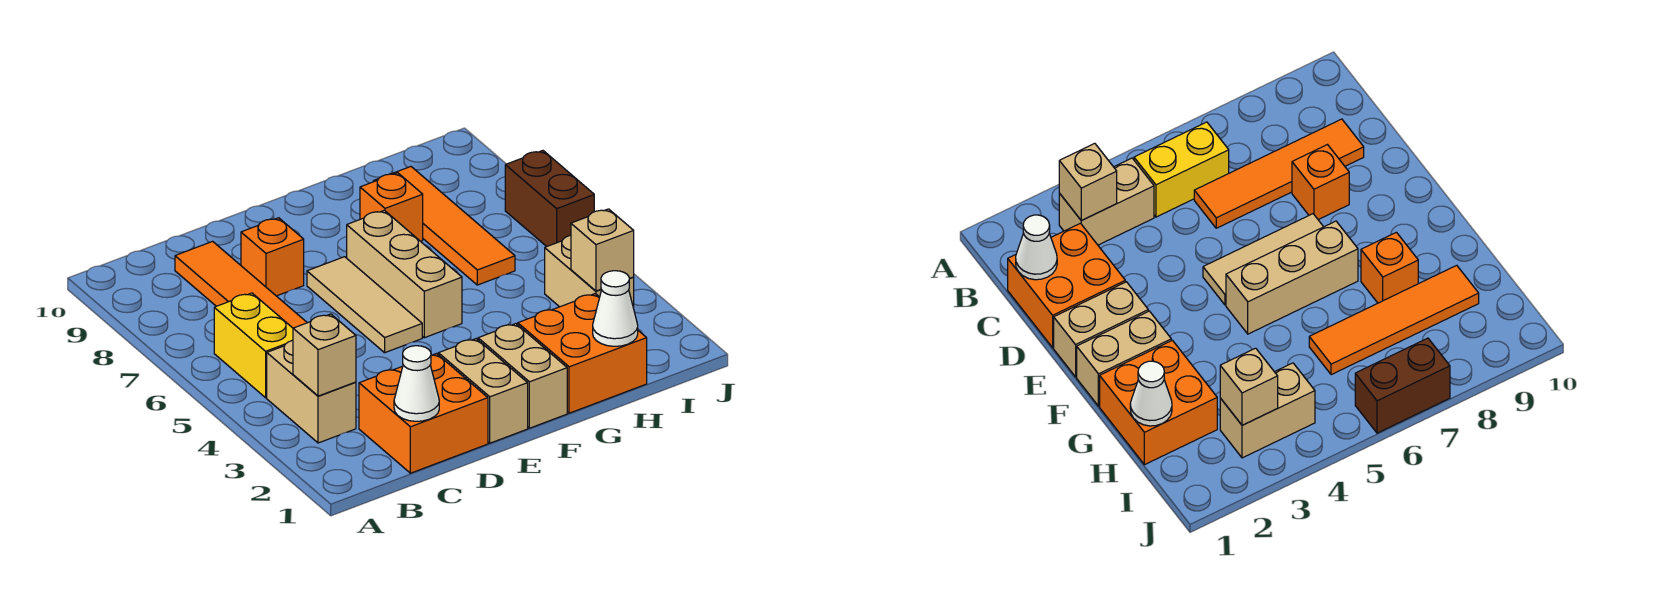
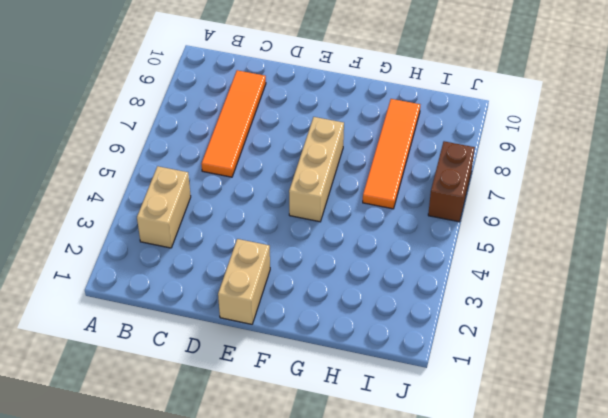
none -> yellow brick B5:B6 level 1
none -> orange brick C1:D2 level 1
none -> orange brick D8 level 1

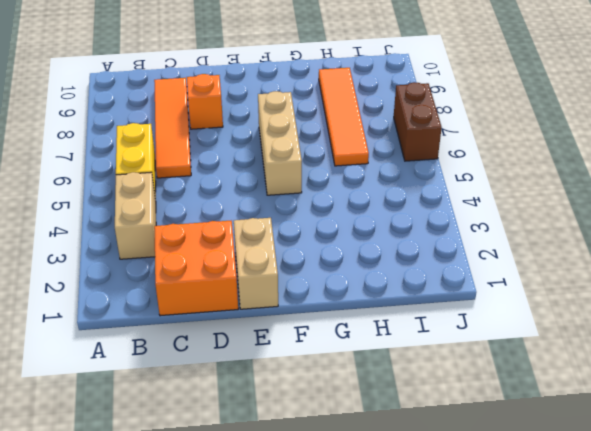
none -> tan tile E5:E7 level 1
none -> tan brick F1:F2 level 1
none -> orange brick G1:H2 level 1

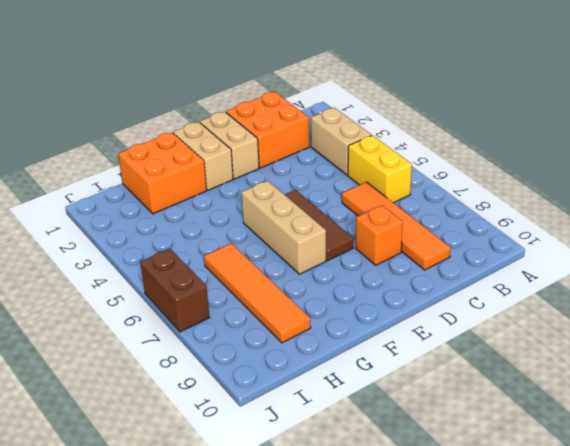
brown tile E5:E7 level 1 -> tan tile E5:E7 level 1
none -> orange brick G8 level 1
none -> tan brick I3:I4 level 1
none -> tan brick B3 level 2

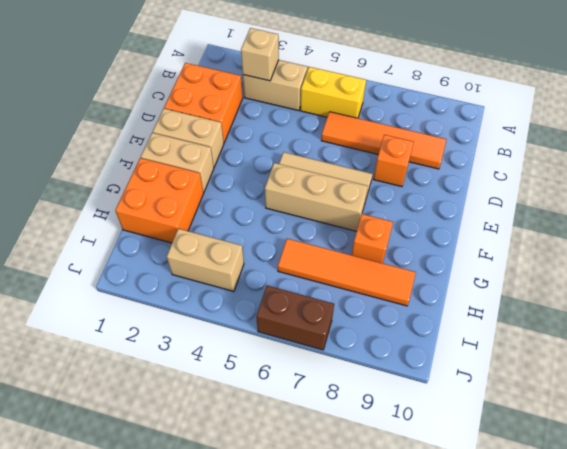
none -> white cone C1 level 2
none -> white cone H1 level 2
none -> tan brick I3 level 2

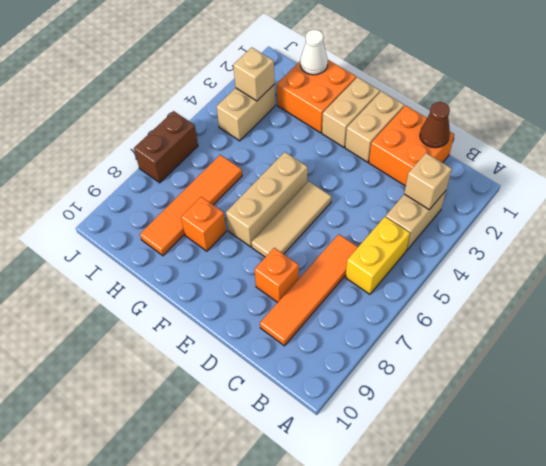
brown cone C1 level 2 -> white cone C1 level 2

